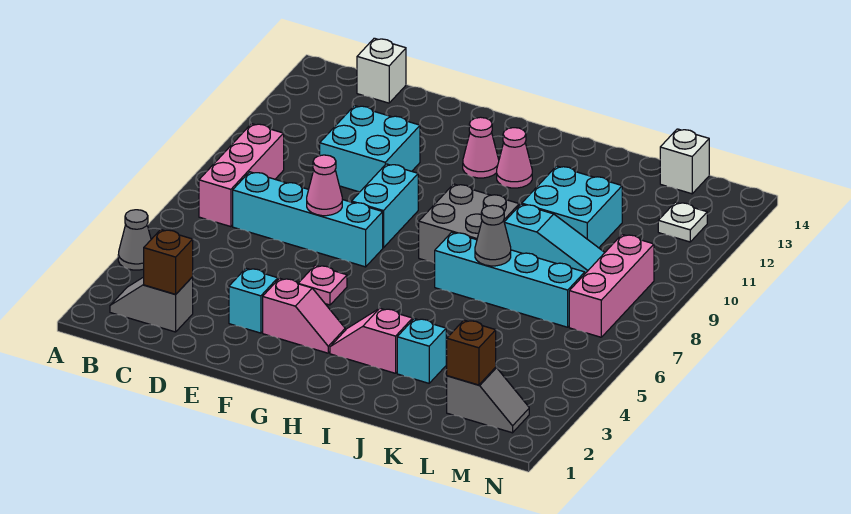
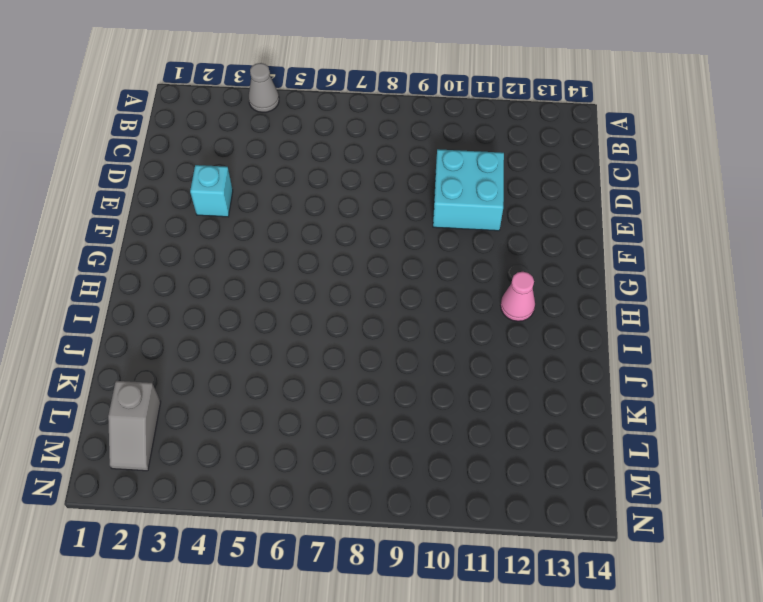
none -> grey slope B2:C2 level 1 top C
none -> pink brick B7:B9 level 1
none -> cyan brick C7:F7 level 1

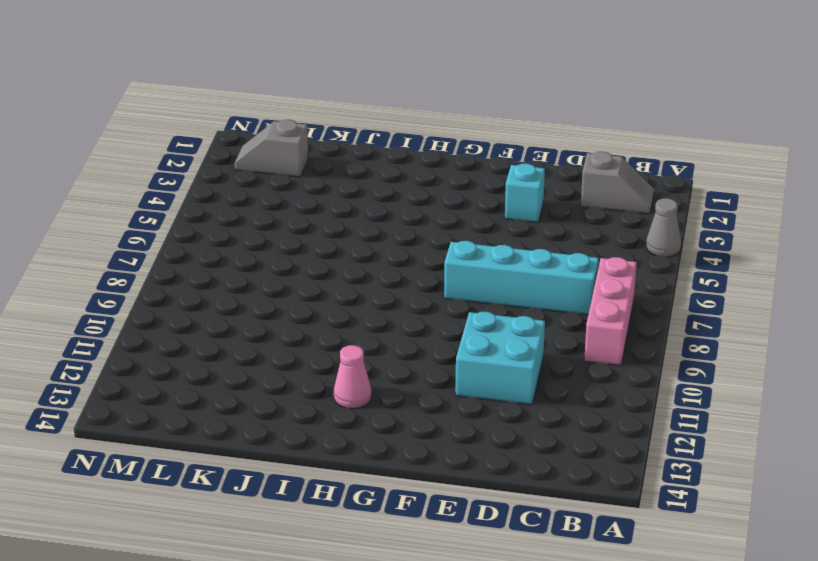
none -> white brick C14 level 1
none -> pink slope F3:G3 level 1 top F
none -> pink plate F5 level 1

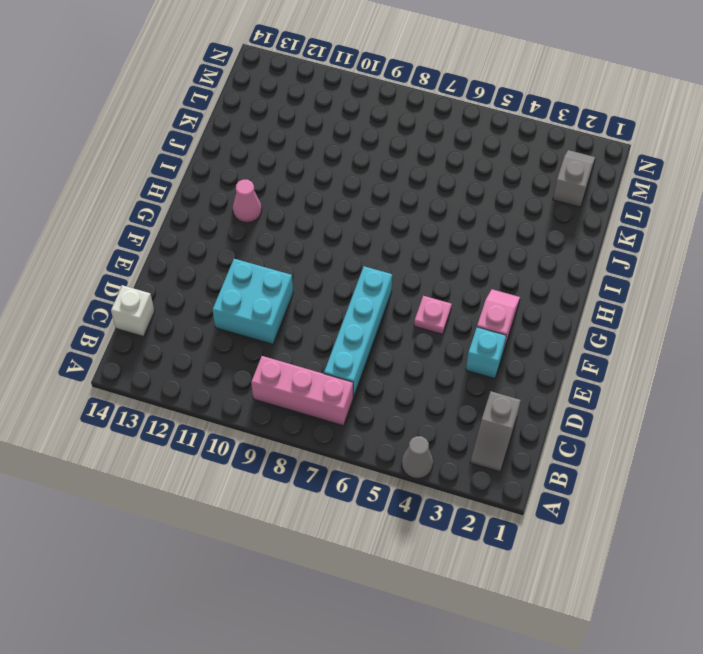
none -> cyan brick F8:F9 level 1
none -> pink cone G12 level 1
none -> pink slope H3:I3 level 1 top I

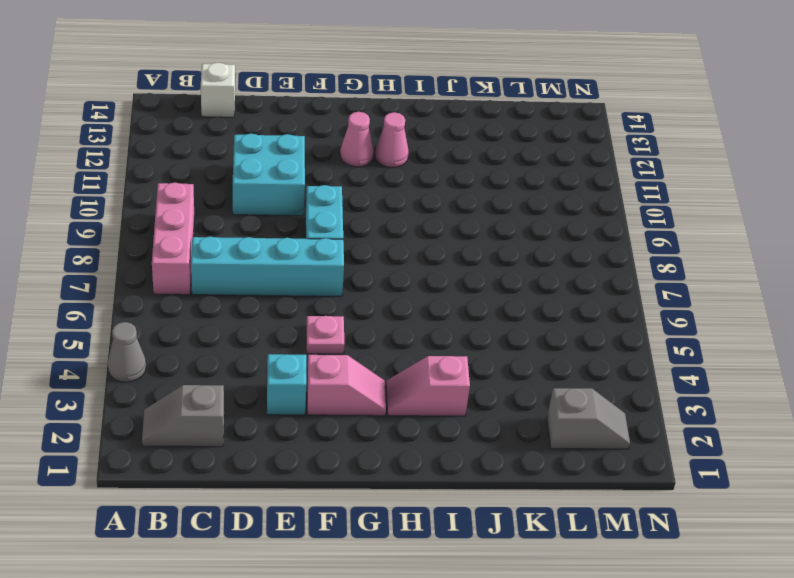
none -> grey brick H8:I9 level 1
none -> cyan brick I7:L7 level 1
none -> cyan brick J3 level 1

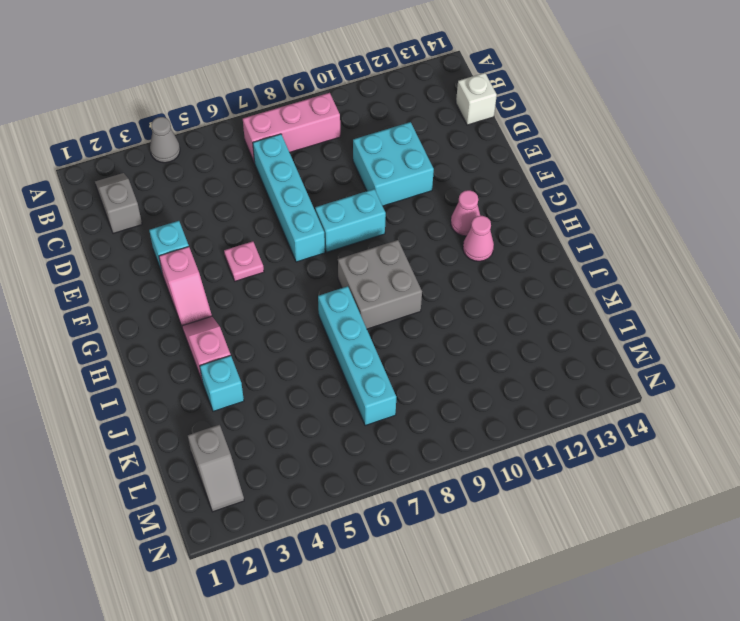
none -> cyan slope J9:L9 level 1 top J
none -> cyan brick J10:K11 level 1
none -> white brick L14 level 1

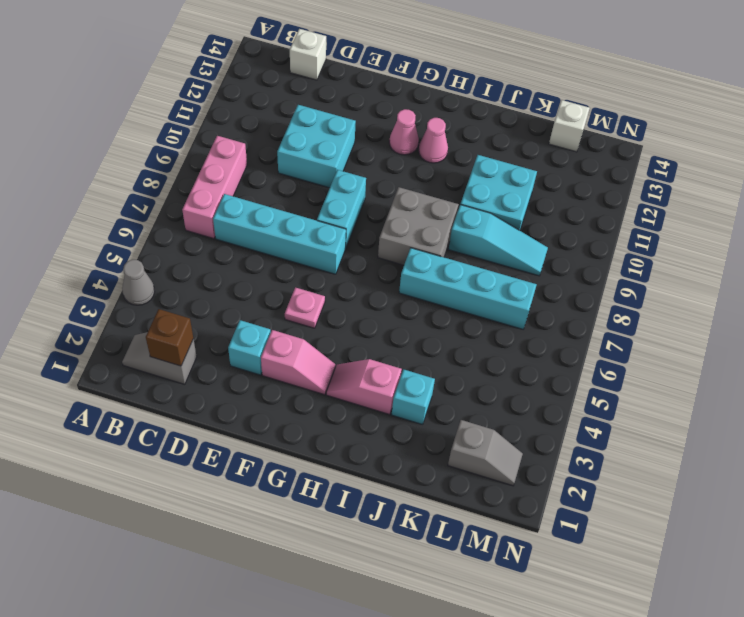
none -> pink brick M7:M9 level 1
none -> white plate M12 level 1
none -> pink cone E7 level 2

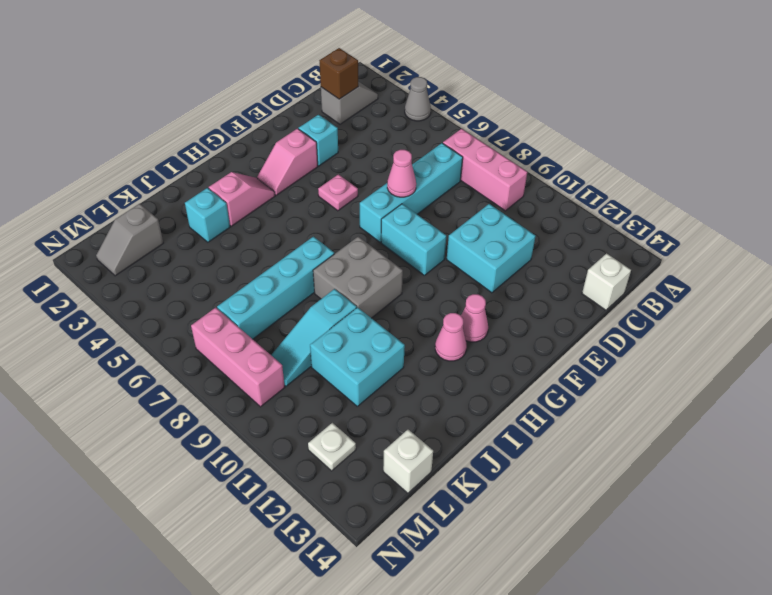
none -> grey cone J7 level 2
none -> brown brick L2 level 2

